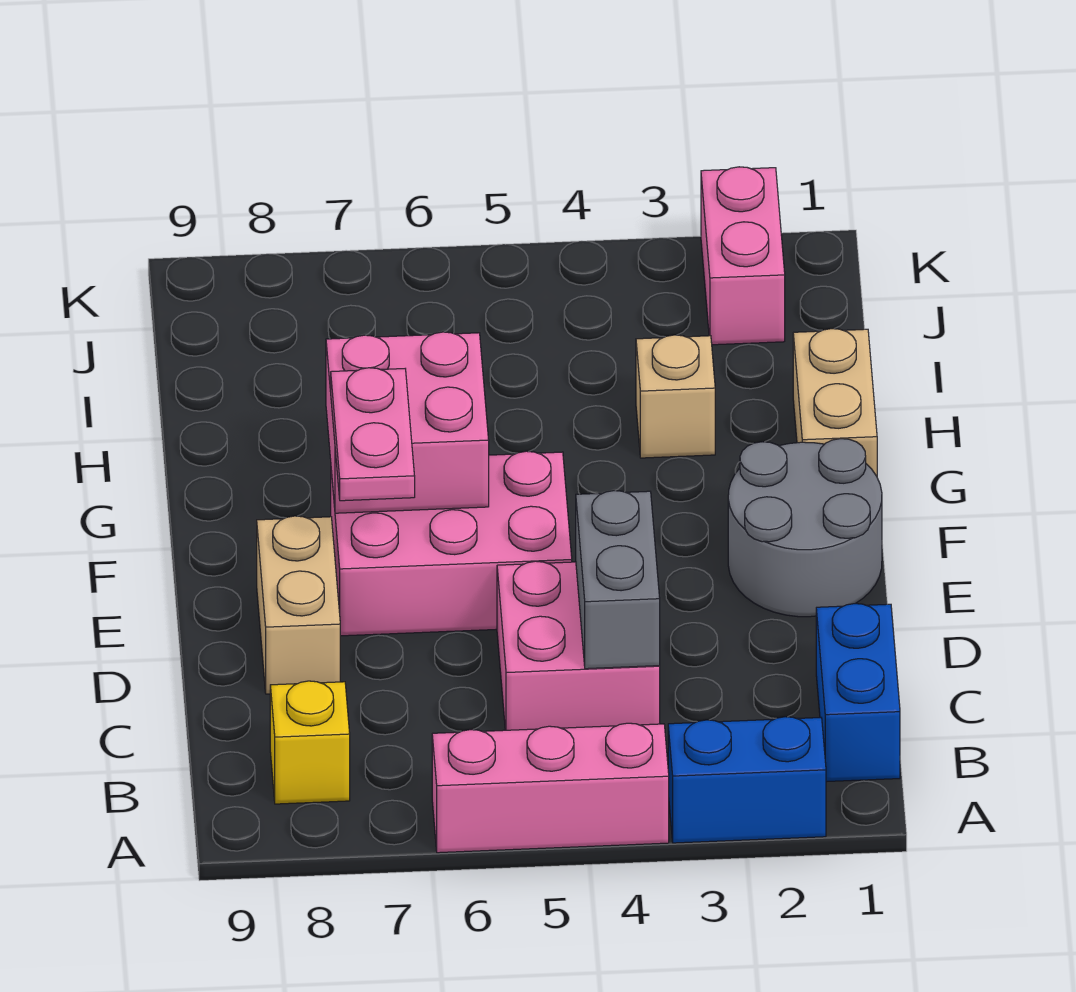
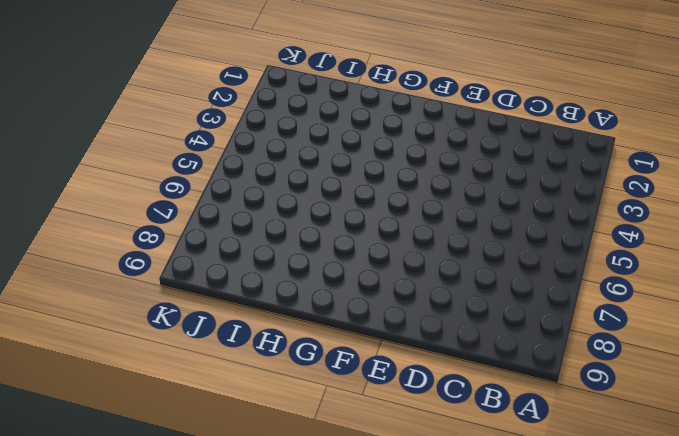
none -> blue brick A2:A3 level 1
none -> pink brick A4:A6 level 1
none -> blue brick B1:C1 level 1

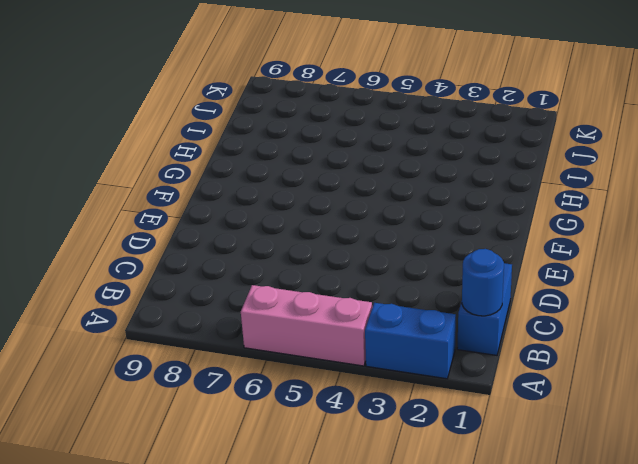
blue round brick B1 level 2 -> none
none -> yellow brick B8 level 1
none -> pink brick C4:D5 level 1
none -> tan brick D8:E8 level 1

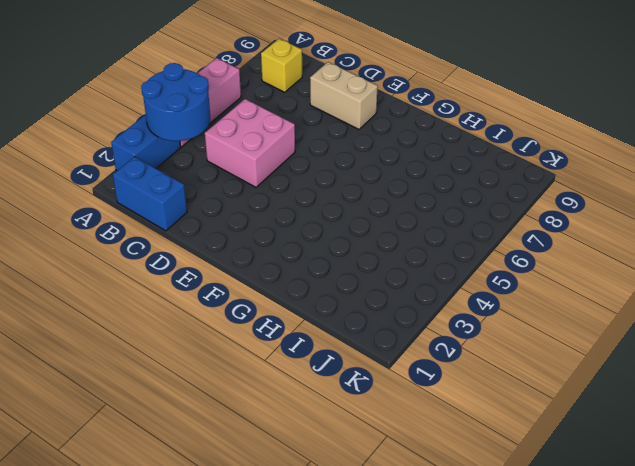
blue round brick A3:B4 level 2 -> none
none -> grey round brick E1:F2 level 1
none -> pink brick E5:F7 level 1
none -> tan brick G1:H1 level 1

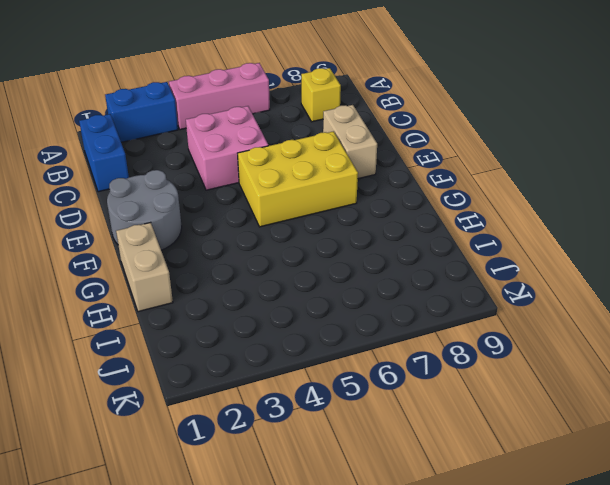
yellow brick E5:F7 level 1 -> pink brick E5:F7 level 1
none -> tan brick H3 level 1
none -> pink brick J2:K2 level 1
none -> grey brick C4:D4 level 2

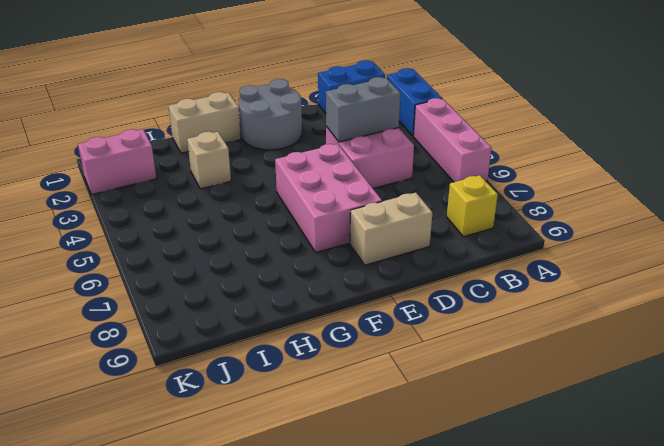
none -> pink brick F6:G7 level 2
none -> pink plate E7:F7 level 3

